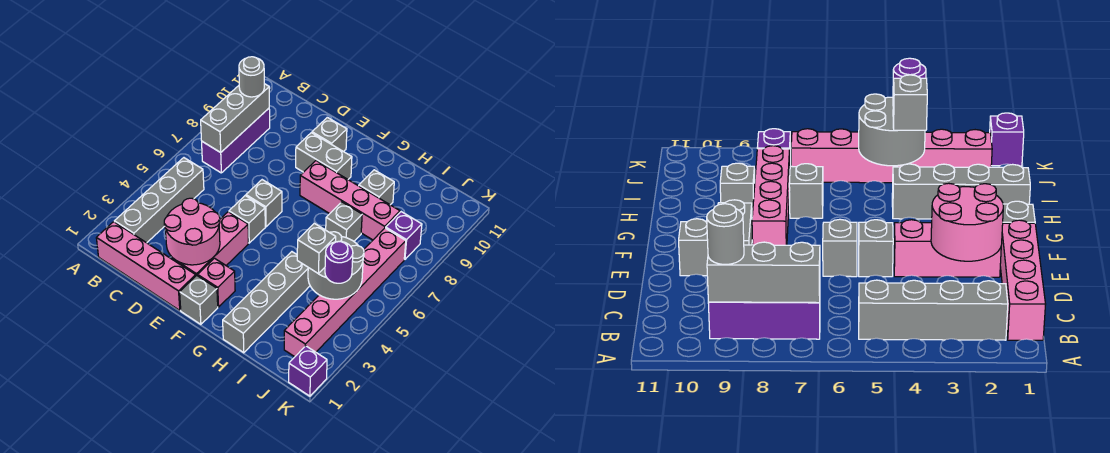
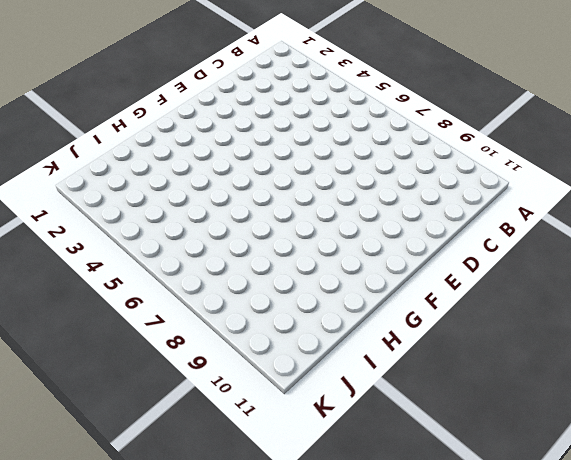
none -> pink brick B1:E1 level 1
none -> grey brick B2:B5 level 1
none -> purple brick B7:B9 level 1

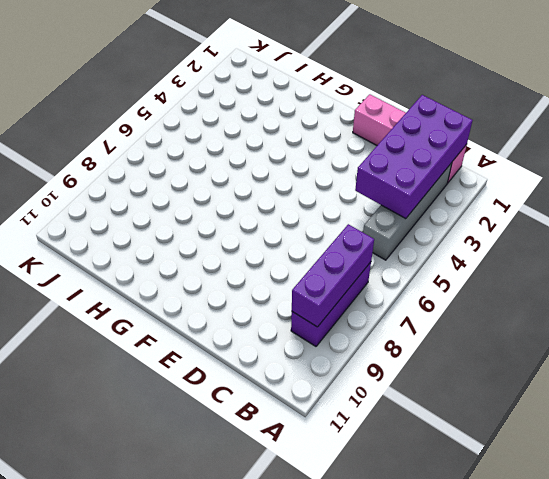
purple brick B1:C4 level 2 -> none
purple brick B7:B9 level 2 -> grey brick B7:B9 level 2
none -> pink brick E2:E4 level 1
none -> grey brick E5 level 1
none -> grey brick E6 level 1

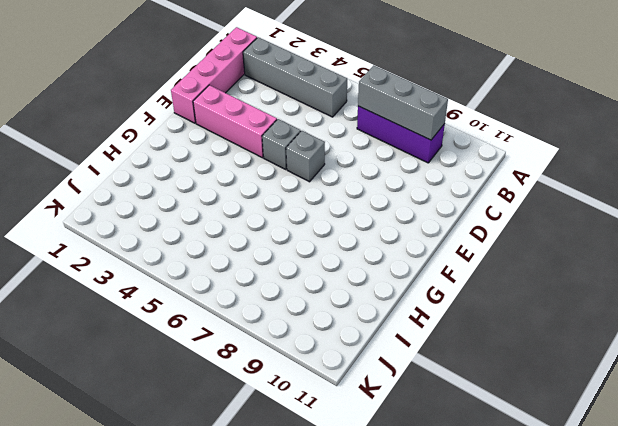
none -> grey brick E9:F9 level 1
none -> grey brick E10 level 1
none -> grey brick F1 level 1

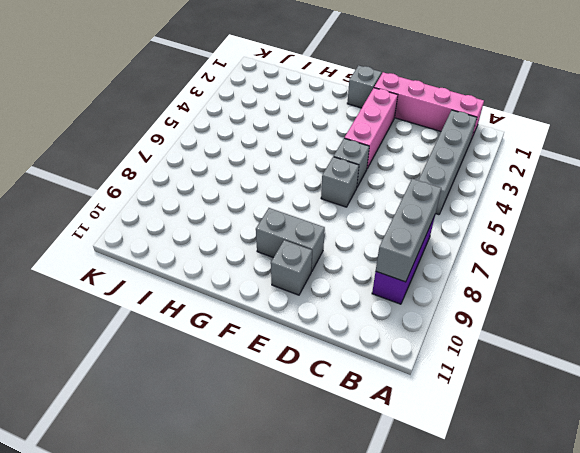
none -> pink brick F2 level 1
none -> pink brick F8:I8 level 1
none -> grey brick H1:H4 level 1

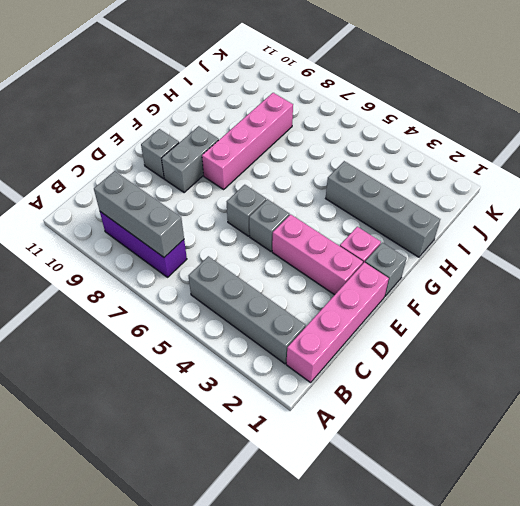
none -> grey brick H7 level 1
none -> grey brick H9 level 1
none -> pink brick J2:J7 level 1

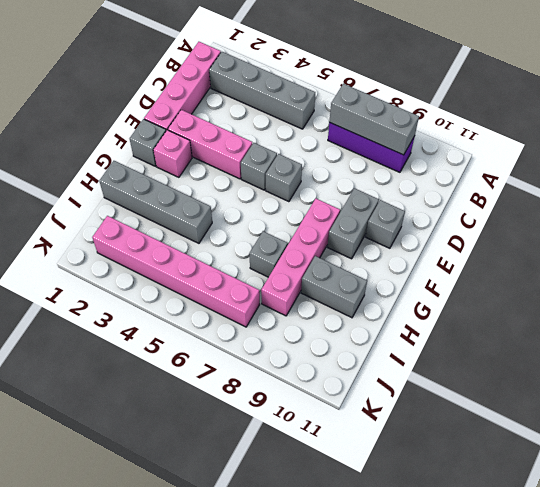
grey brick H9:H10 level 1 -> grey brick H9 level 1
none -> purple brick J8 level 1
none -> purple brick K1 level 1
none -> pink round brick D2:E3 level 2

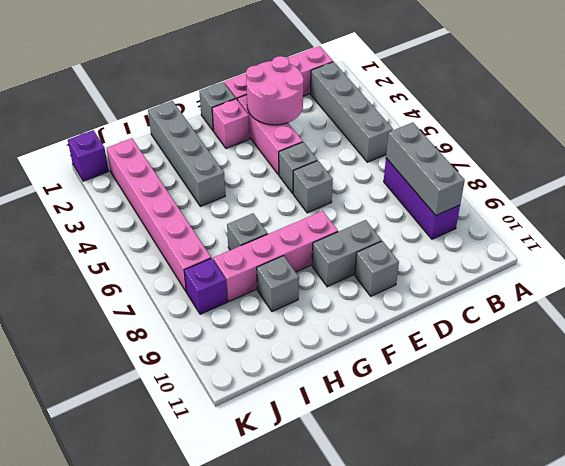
none -> grey round brick I4:J5 level 2
none -> grey round brick B9 level 3
none -> grey brick I4 level 3

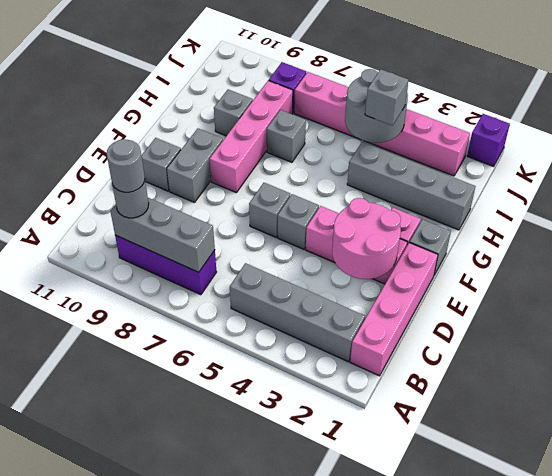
grey round brick B9 level 4 -> none
none -> purple round brick J4 level 3

